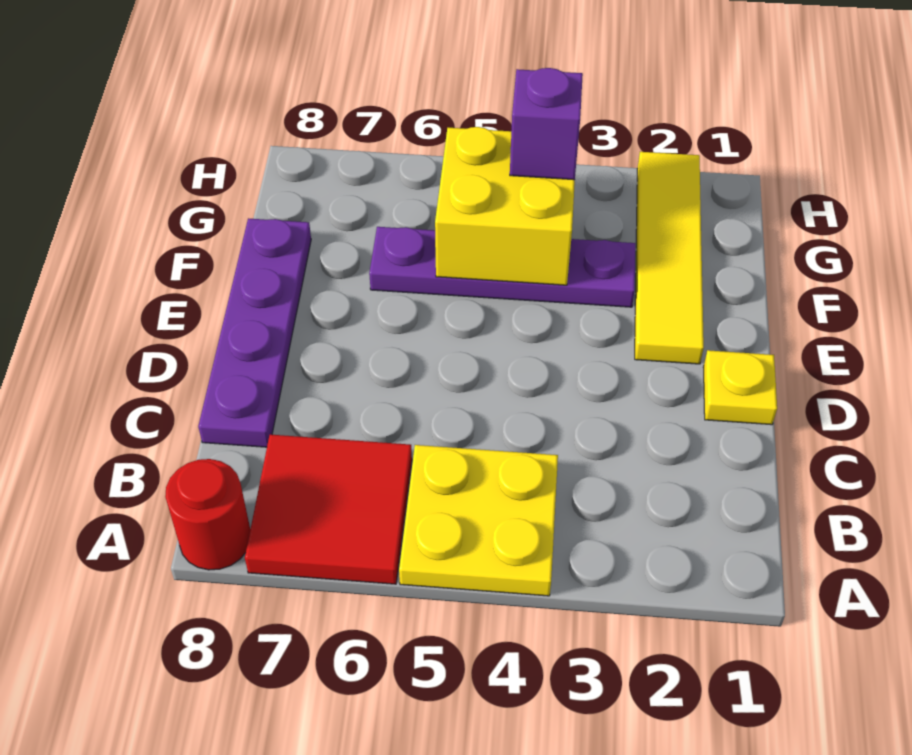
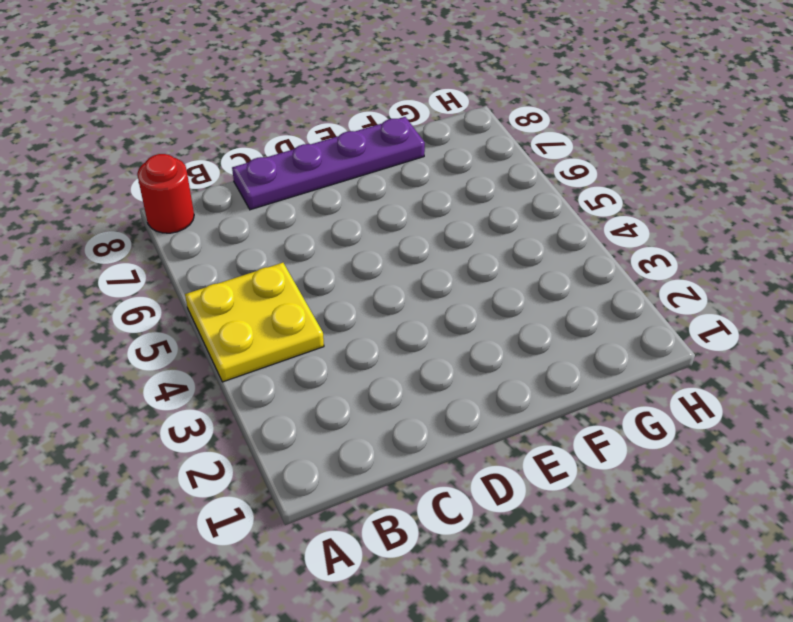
none -> red tile A6:B7 level 1
none -> yellow plate D1 level 1

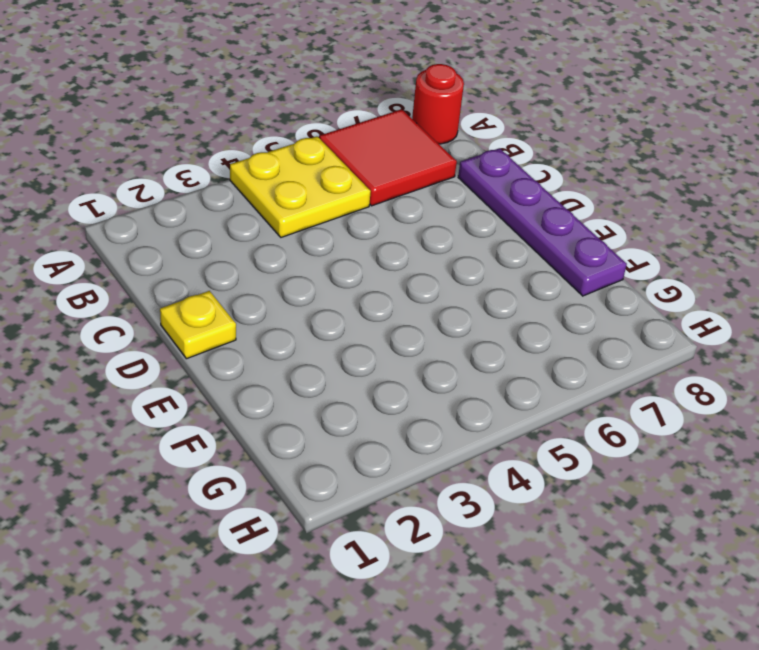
none -> yellow tile E2:H2 level 1
none -> purple plate F3:F6 level 1

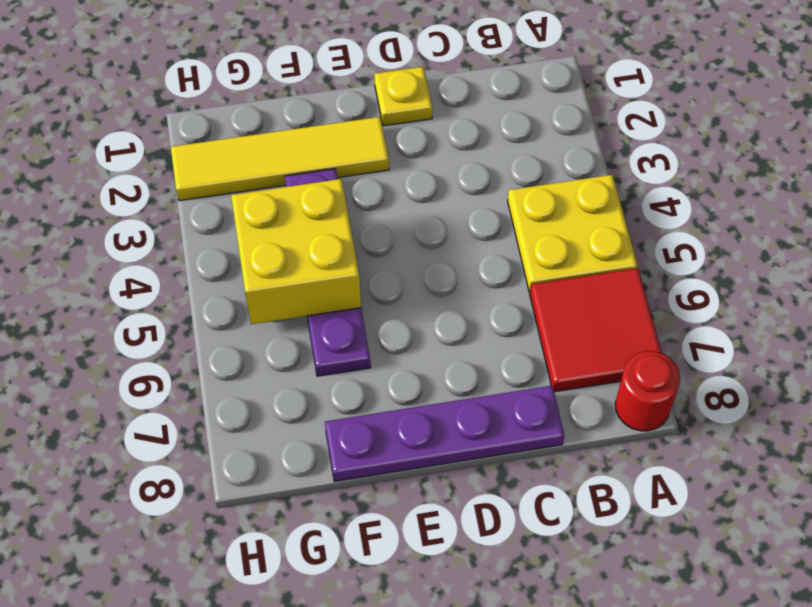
none -> purple brick G4 level 3

